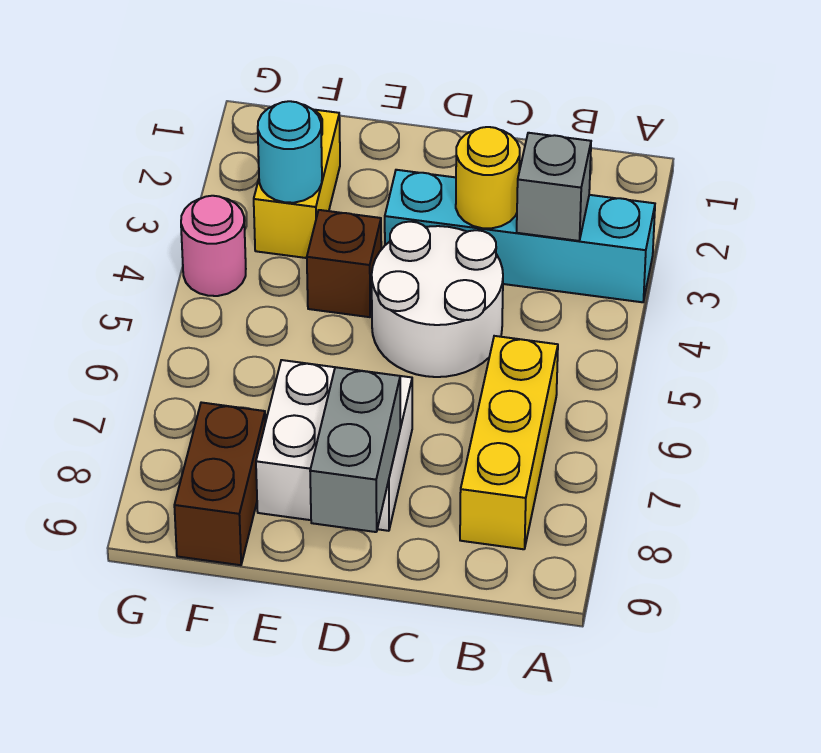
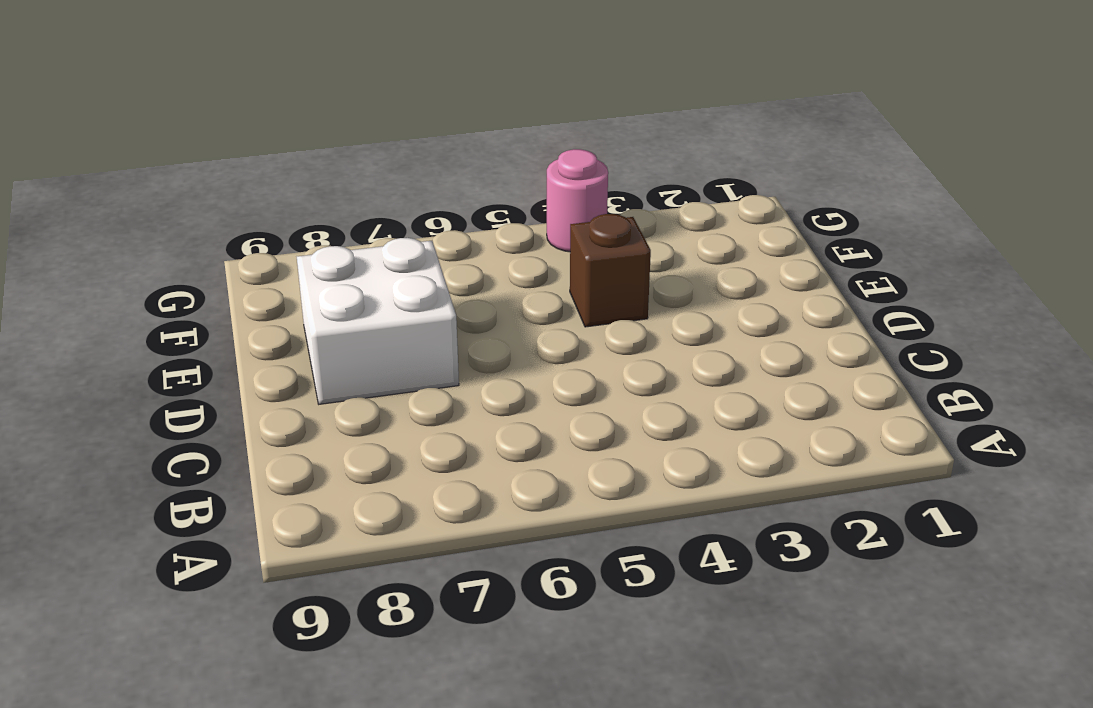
none -> cyan brick A3:D3 level 1
none -> yellow brick B6:B8 level 1
none -> white round brick C4:D5 level 1

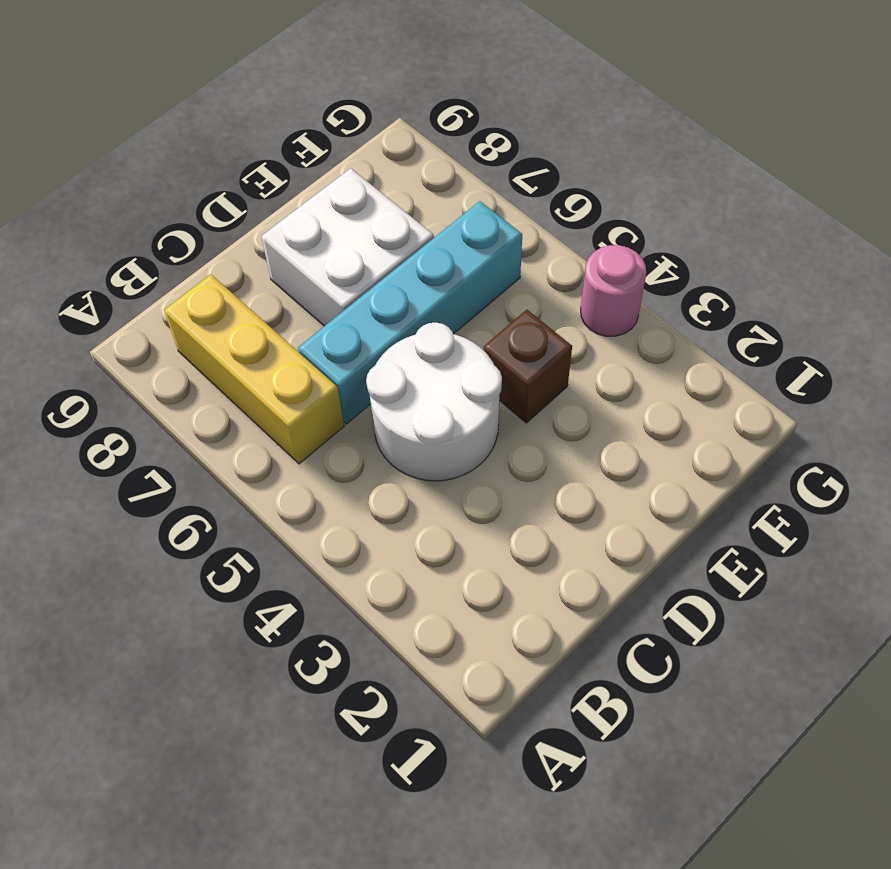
cyan brick C6:F6 level 1 -> cyan brick A3:D3 level 1
none -> yellow brick F2:F3 level 1
none -> brown brick F8:F9 level 1
none -> grey brick B3 level 2

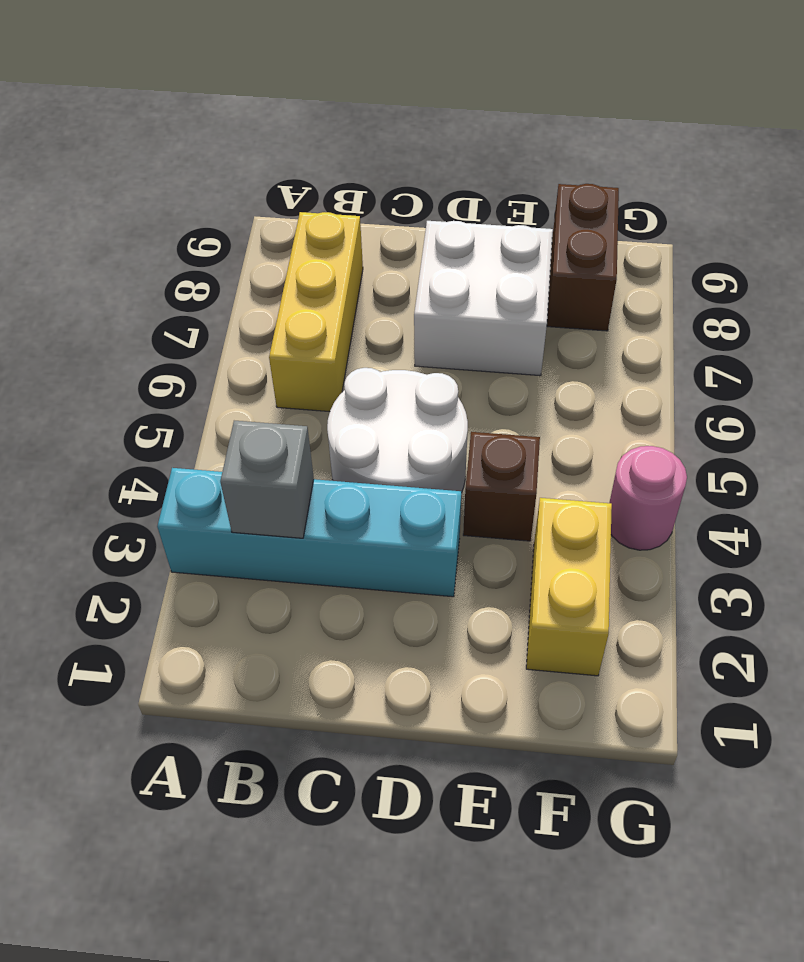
none -> yellow round brick C3 level 2
none -> grey brick D8:D9 level 2
none -> cyan round brick F3 level 2

